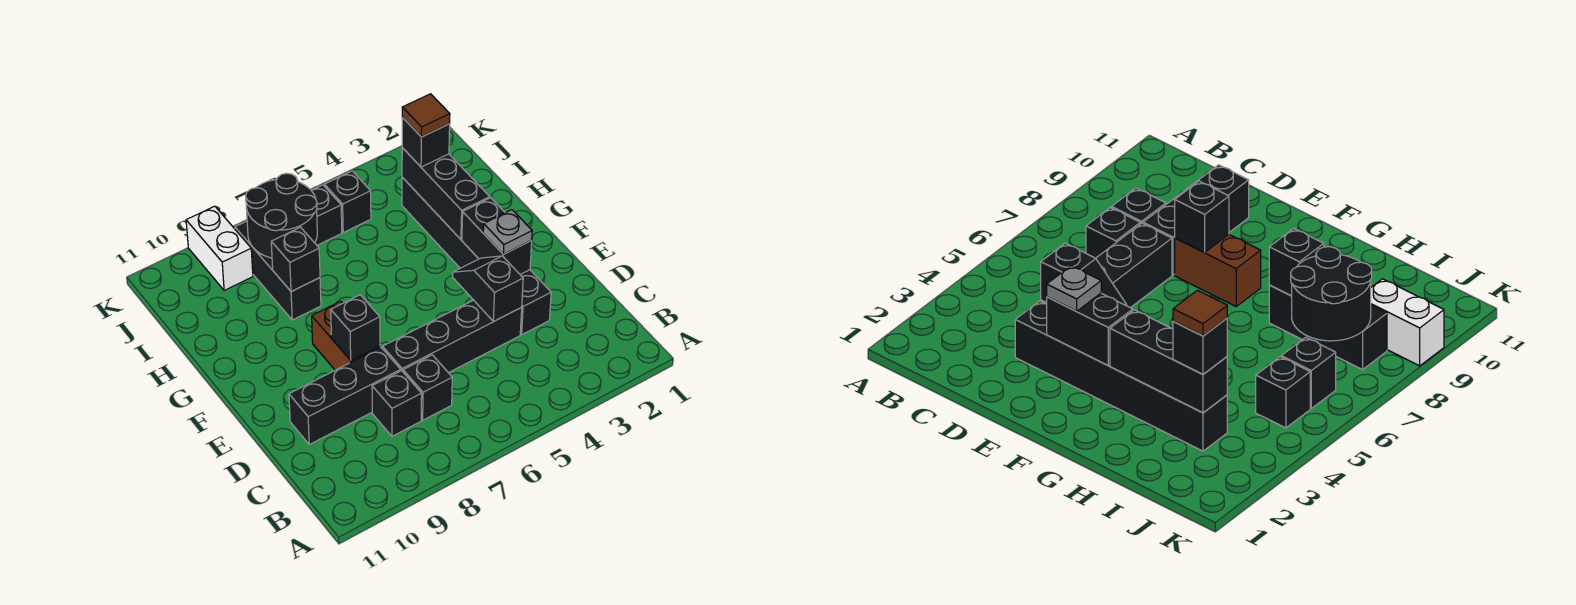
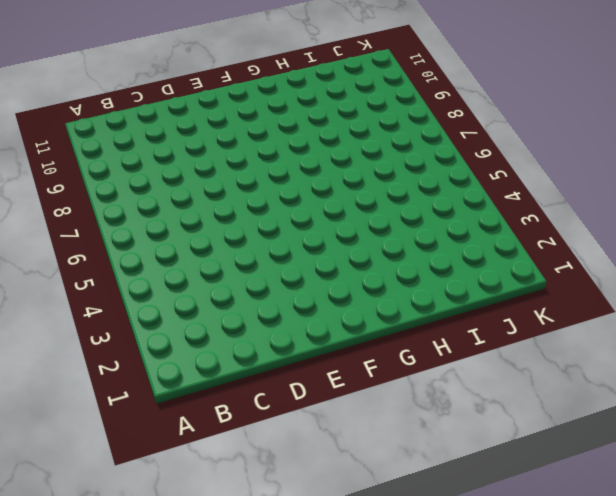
none -> black brick C7 level 1
none -> black brick C8 level 1
none -> black brick D3:I3 level 1

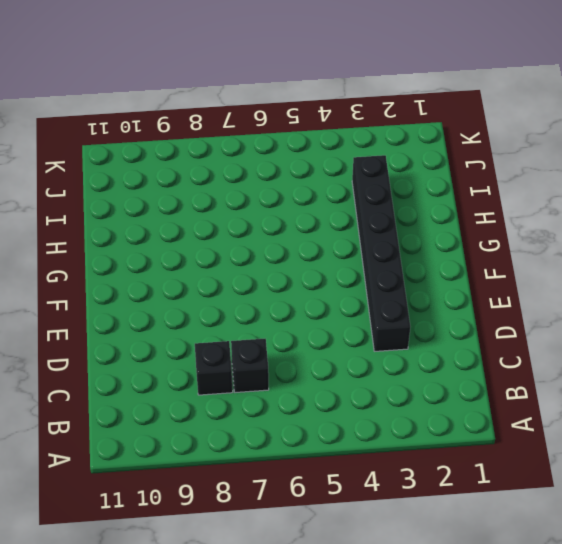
none -> black brick D4:D7 level 1
none -> black brick D8:D10 level 1
none -> brown brick E8:F8 level 1

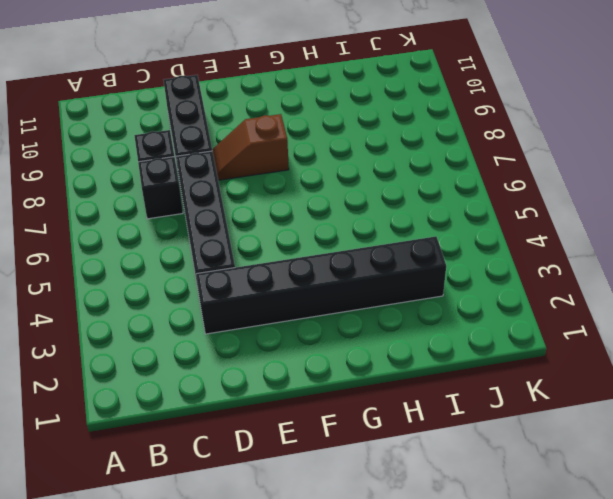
brown slope E8:F8 level 1 top F -> brown brick E8:F8 level 1
none -> black brick H8:J8 level 1
none -> black brick J5 level 1
none -> black brick J6 level 1

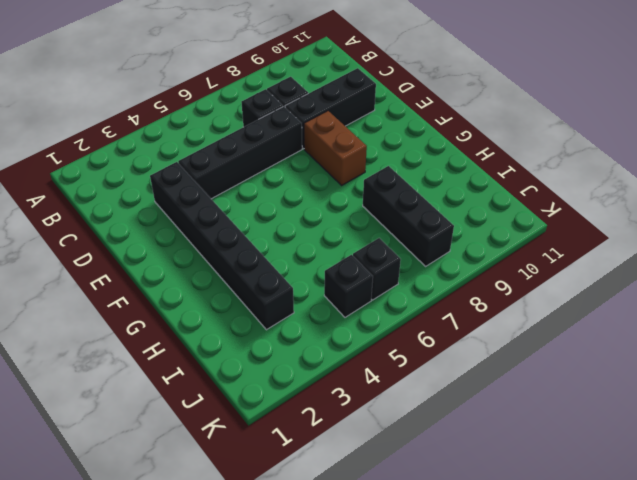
none -> white brick J9:K9 level 1
none -> black slope D4:E4 level 2 top D
none -> black brick E3:F3 level 2

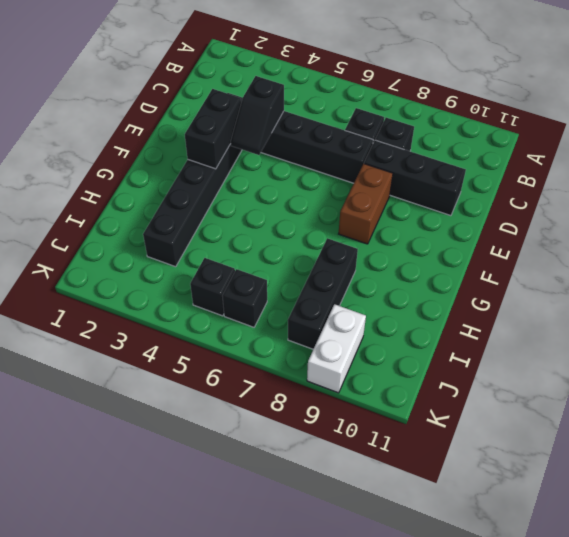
none -> black brick E8 level 2
none -> black brick G3:I3 level 2
none -> black brick H8 level 2

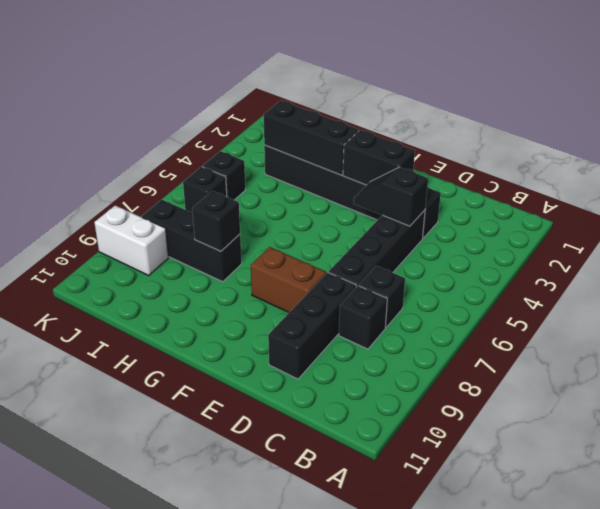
none -> black brick E8 level 2
none -> black round brick I7:J8 level 2
none -> grey plate E3 level 3

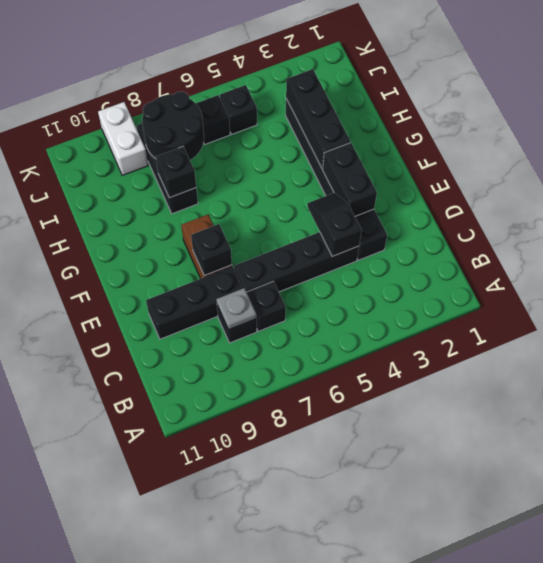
grey plate C8 level 2 -> grey plate E3 level 3
none -> black brick I3 level 3
none -> brown tile I3 level 4

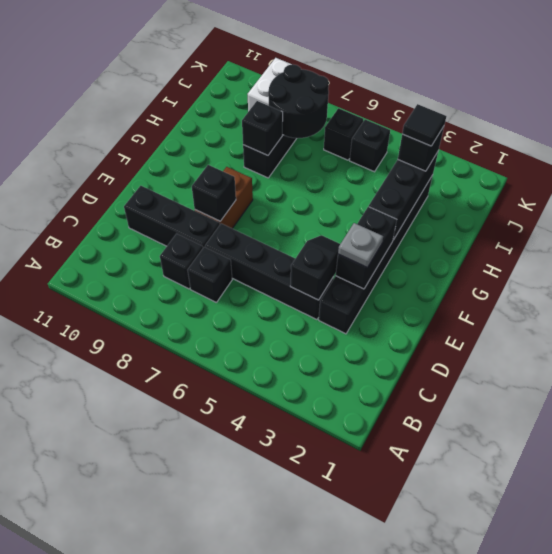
black tile I3 level 4 -> brown tile I3 level 4

